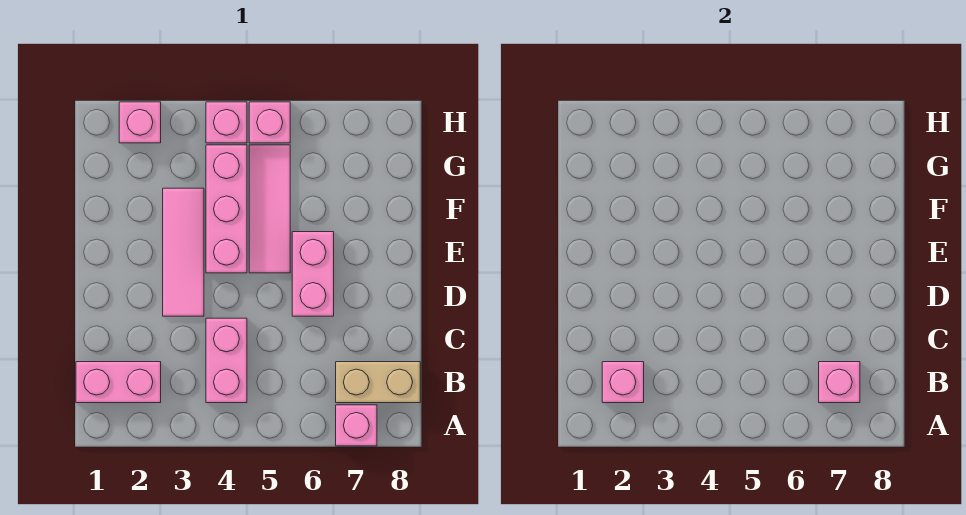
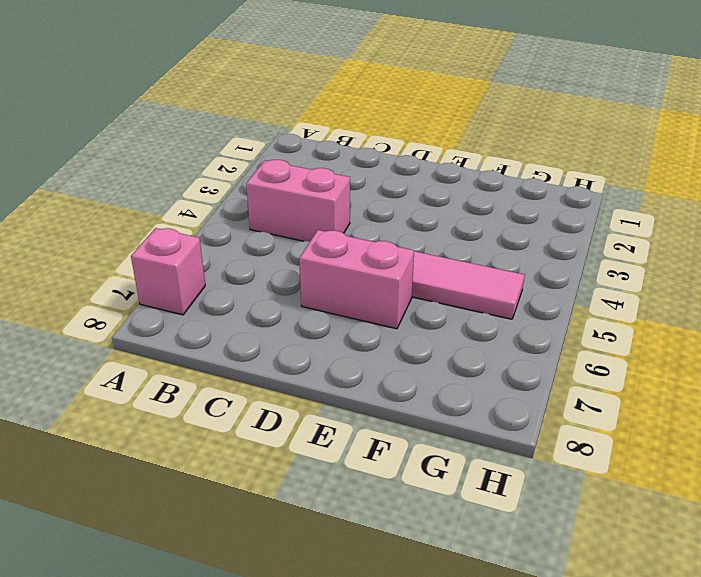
none -> pink brick B1:B2 level 1
none -> tan brick B7:B8 level 1
none -> pink tile D3:F3 level 1

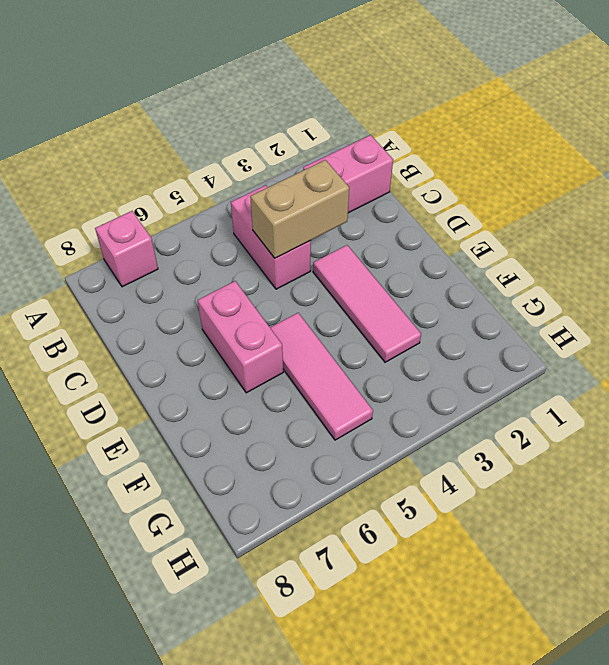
tan brick C3:C4 level 2 -> tan brick B7:B8 level 1
none -> pink brick E4:G4 level 1
none -> pink brick H2 level 1
none -> pink brick H4 level 1

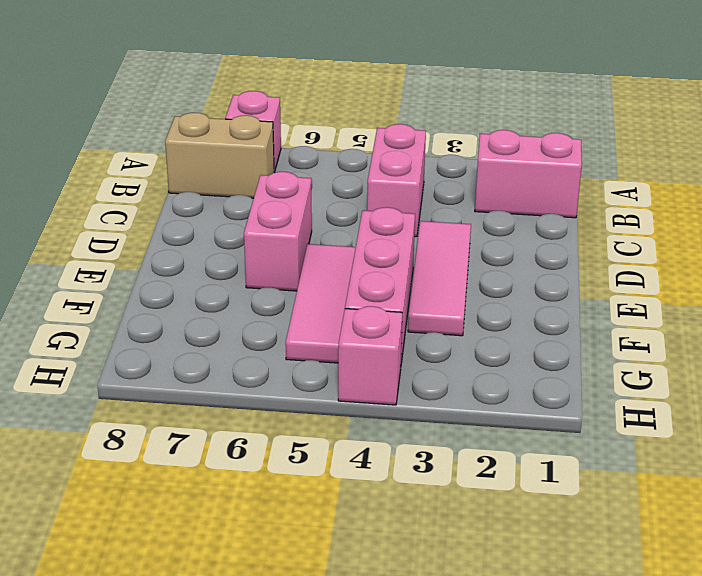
none -> pink brick H2 level 1
none -> pink brick H5 level 1
none -> pink brick B2 level 2

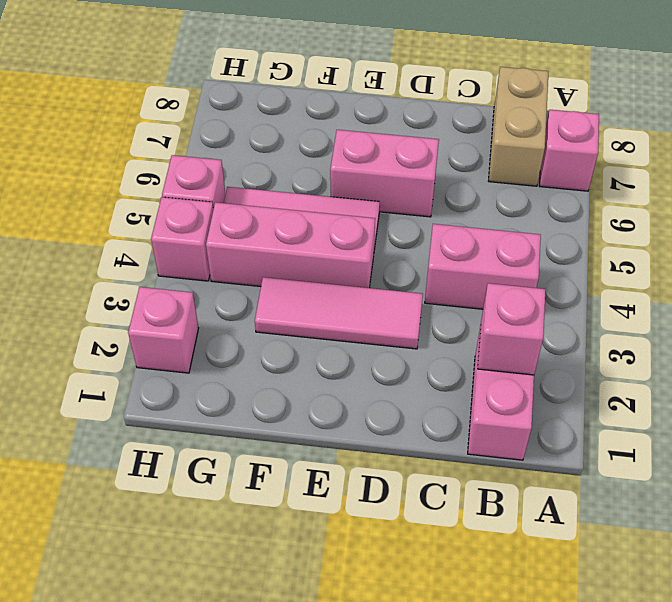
none -> pink brick B7 level 2

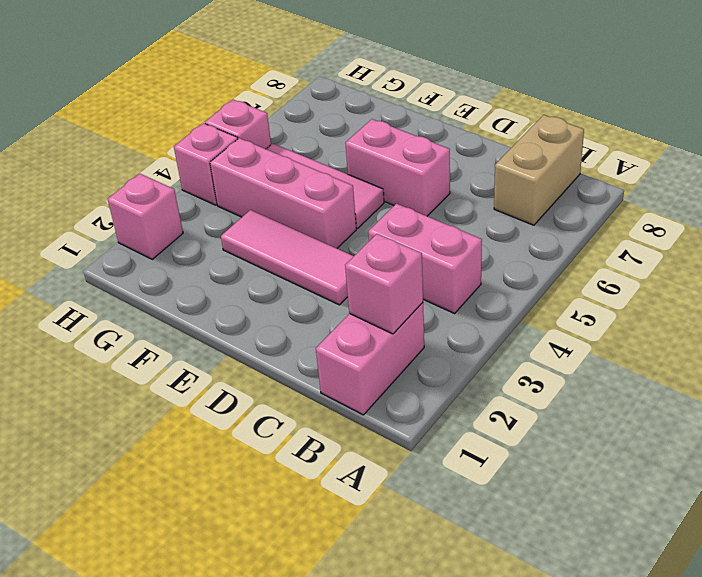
none -> pink brick A7 level 1
none -> pink brick B7 level 2

